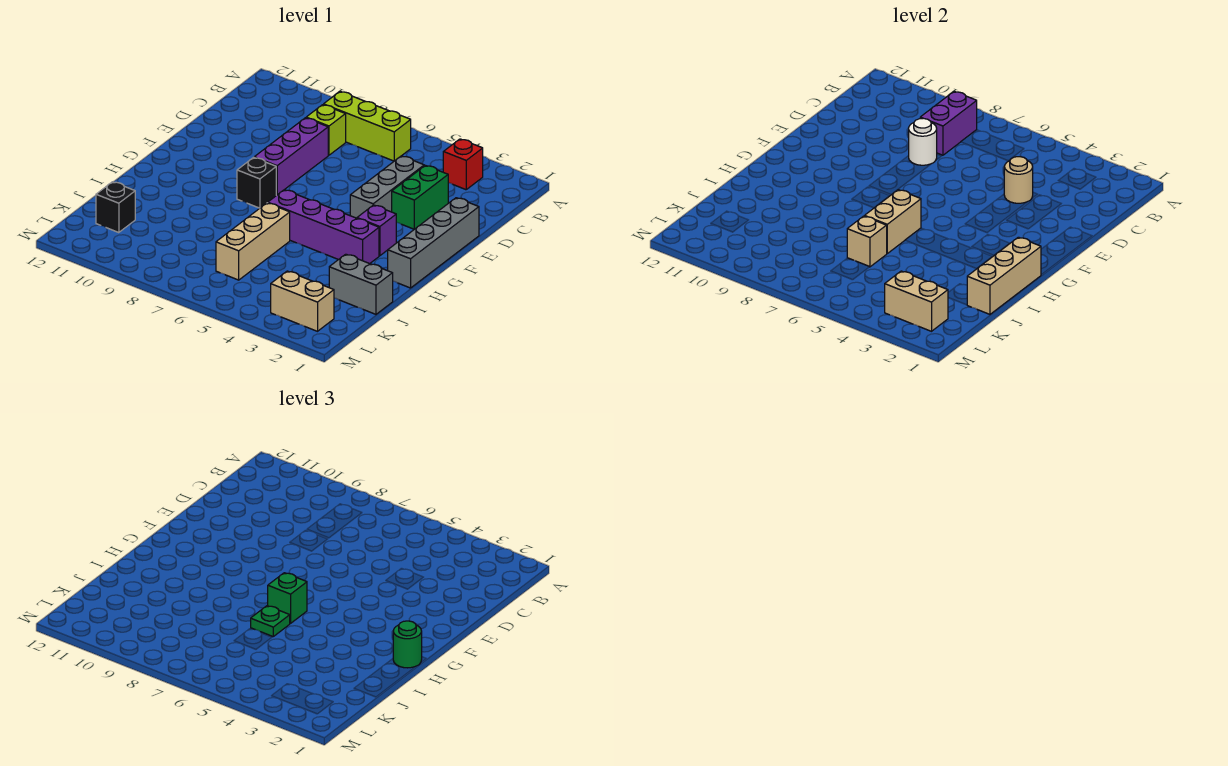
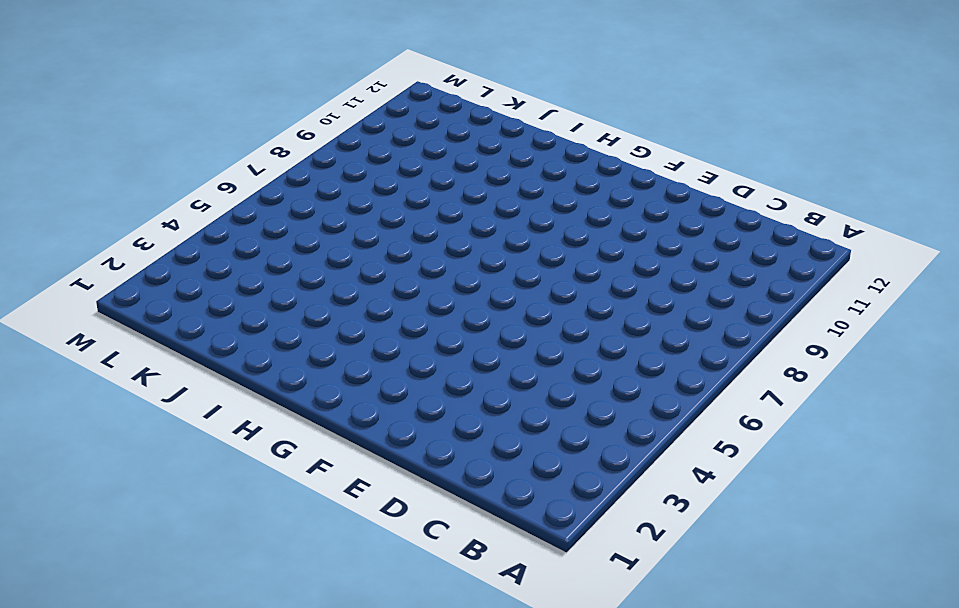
none -> red brick B3 level 1
none -> lime brick B6:B8 level 1
none -> lime brick C8 level 1

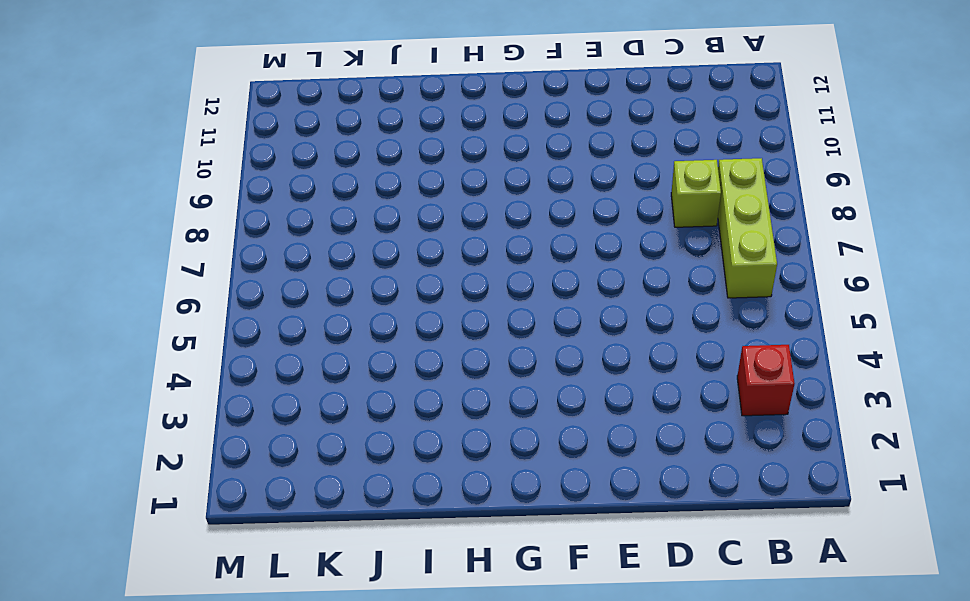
none -> green brick D3:E3 level 1
none -> grey brick D4:F4 level 1
none -> purple brick D8:F8 level 1

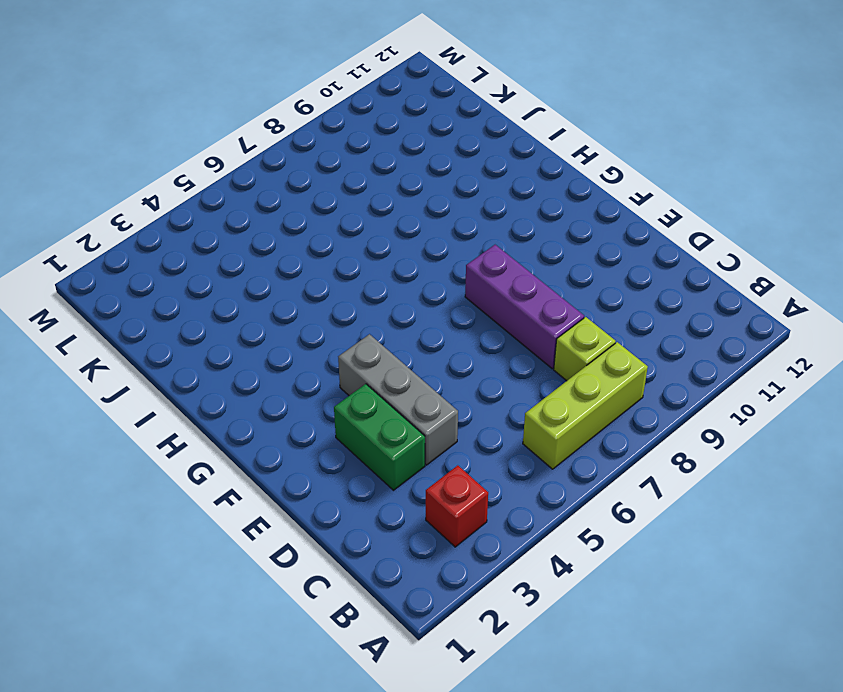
none -> grey brick E1:H1 level 1
none -> purple brick G3 level 1
none -> black brick G8 level 1

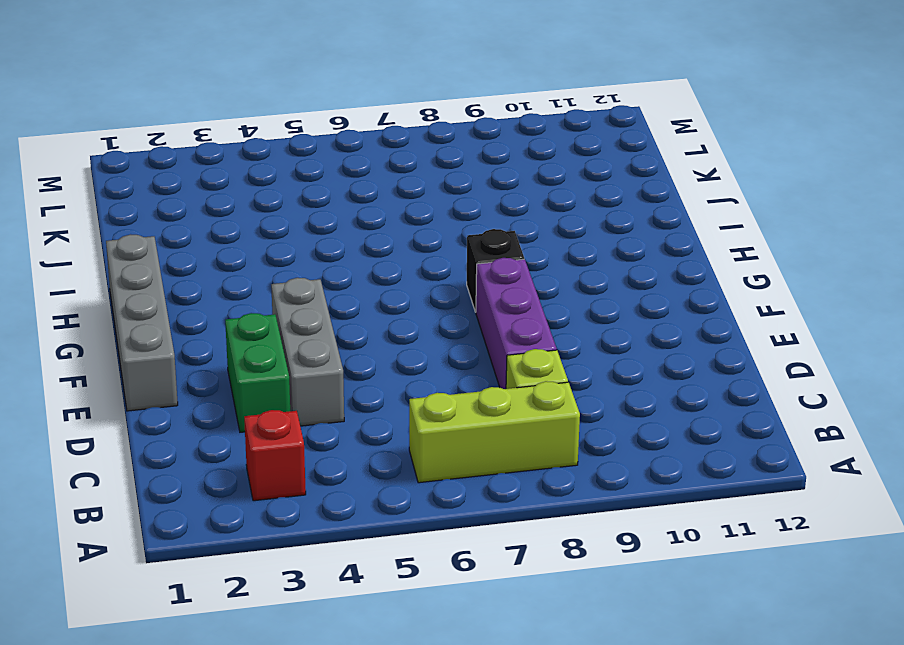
none -> purple brick G3 level 1
none -> purple brick H3:H6 level 1
none -> tan brick I6:K6 level 1

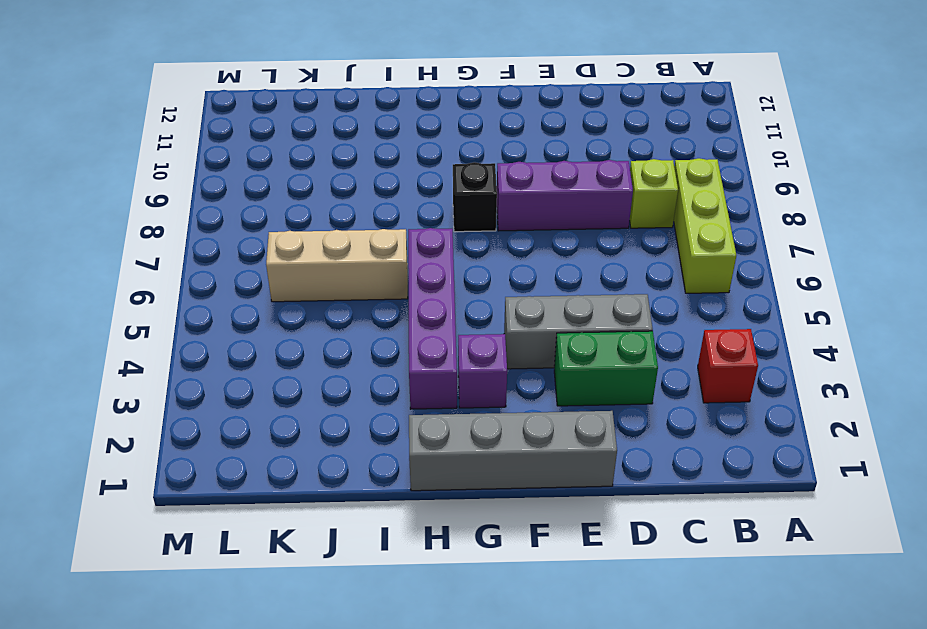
none -> grey brick J1:J2 level 1
none -> black brick K11 level 1
none -> tan brick L2:L3 level 1

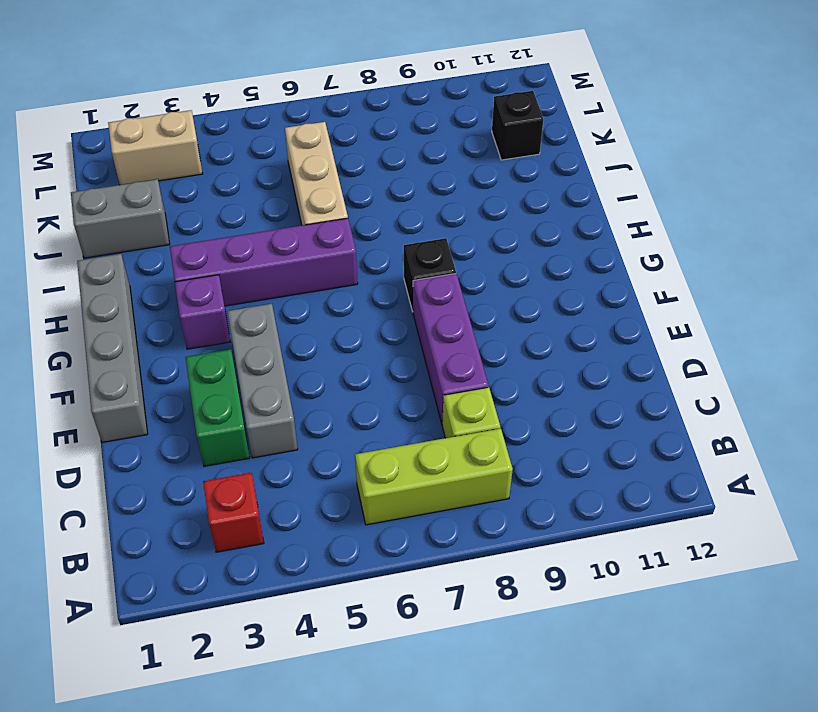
none -> purple brick B8:C8 level 2
none -> tan round brick D4 level 2
none -> white round brick D8 level 2

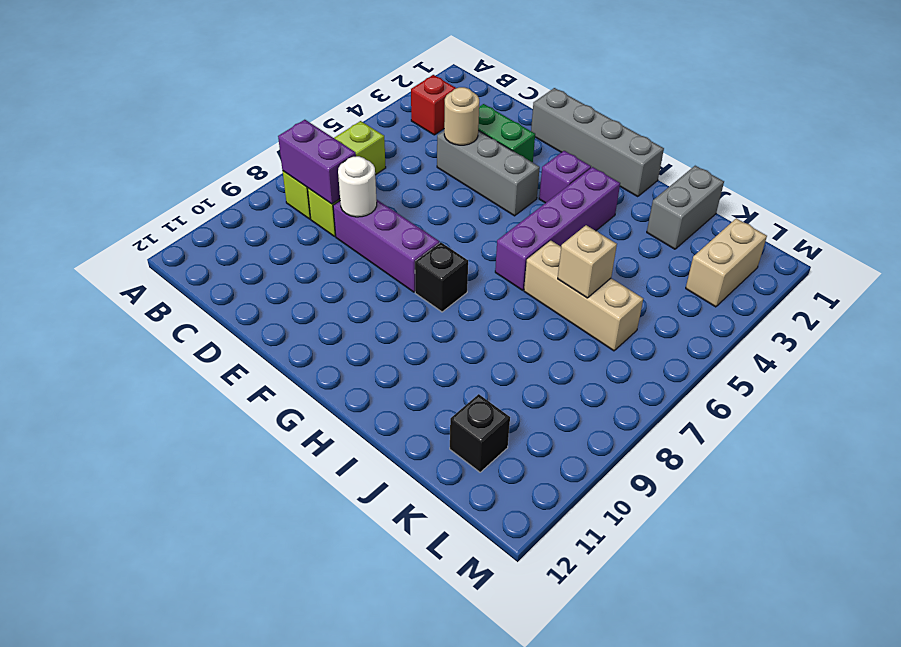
none -> tan brick H1:J1 level 2
none -> tan brick H6:I6 level 2
none -> tan brick L2:L3 level 2

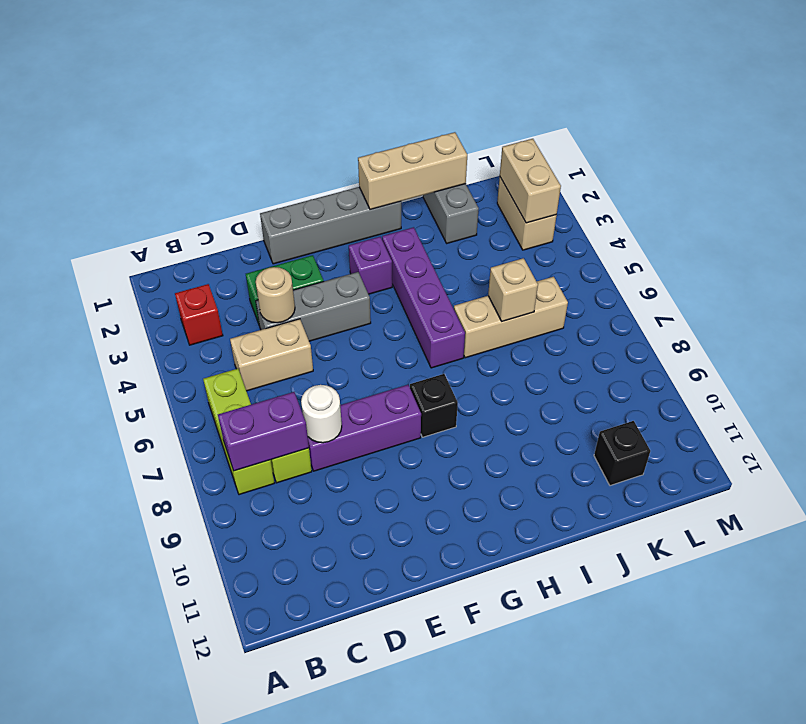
tan brick C5:D5 level 1 -> tan brick H6:I6 level 2
none -> green round brick H1 level 3
none -> green brick H6 level 3
none -> green plate I6 level 3

